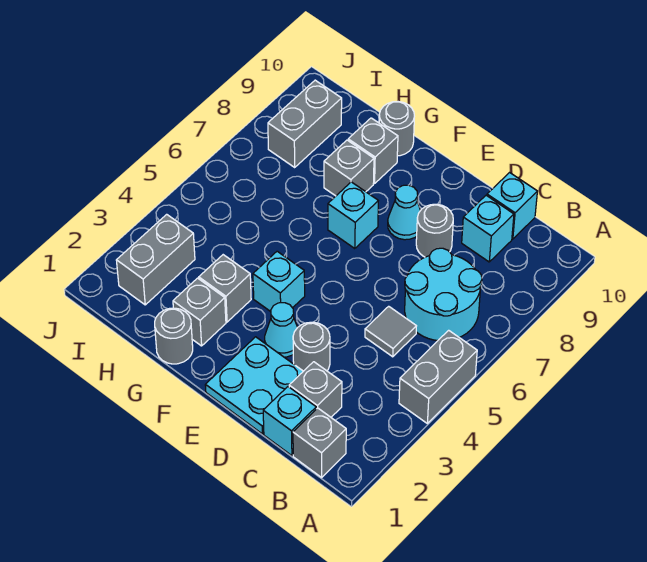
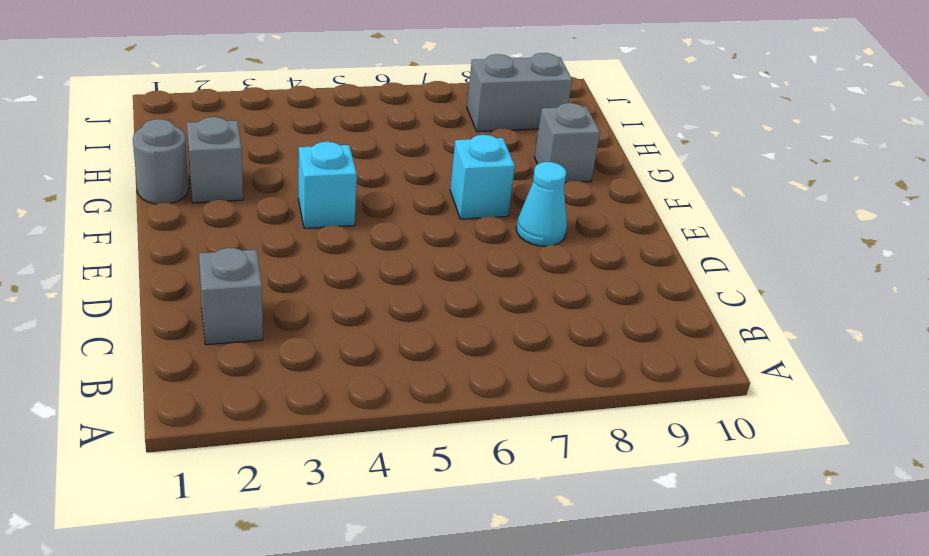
none -> grey brick A4:A5 level 1
none -> grey brick B1 level 1
none -> cyan round brick B6:C7 level 1

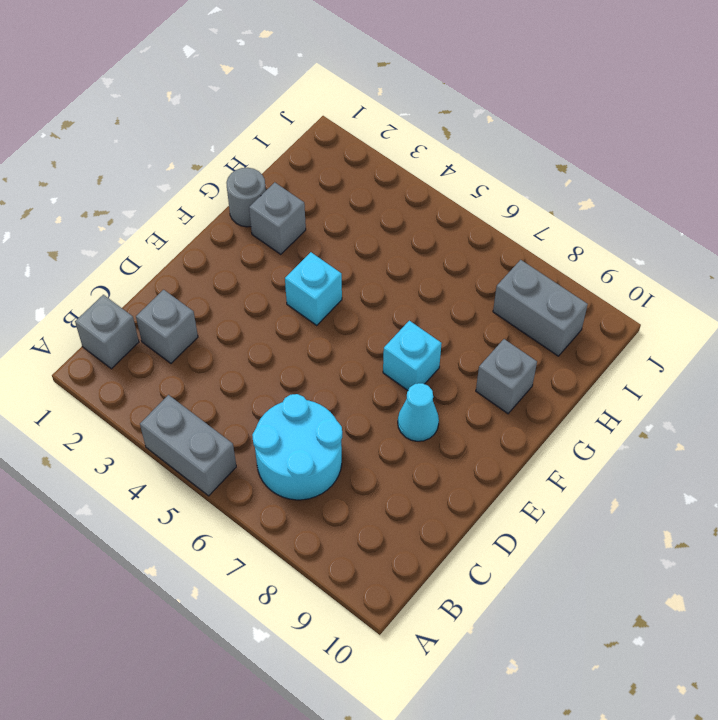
none -> cyan brick C1 level 1
none -> grey tile C5 level 1
none -> cyan brick C9 level 1

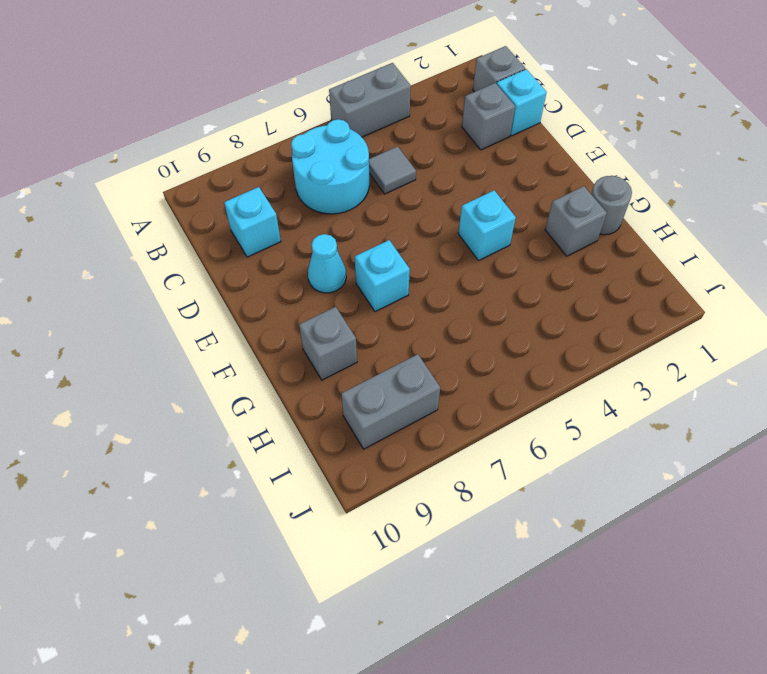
none -> cyan brick C10 level 1
none -> cyan plate D1:E2 level 1
none -> grey round brick D3 level 1

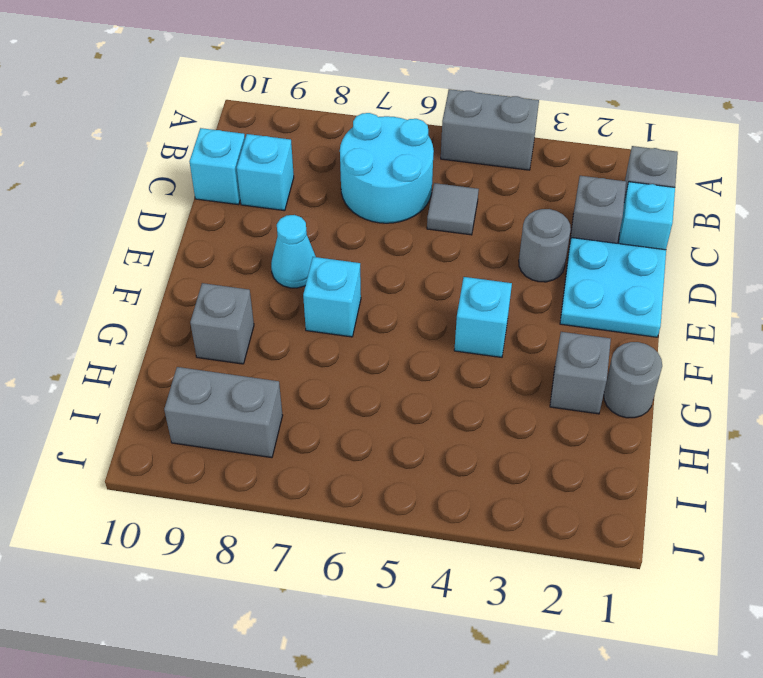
none -> grey round brick D8 level 1
none -> cyan cone E3 level 1
none -> grey brick G3 level 1

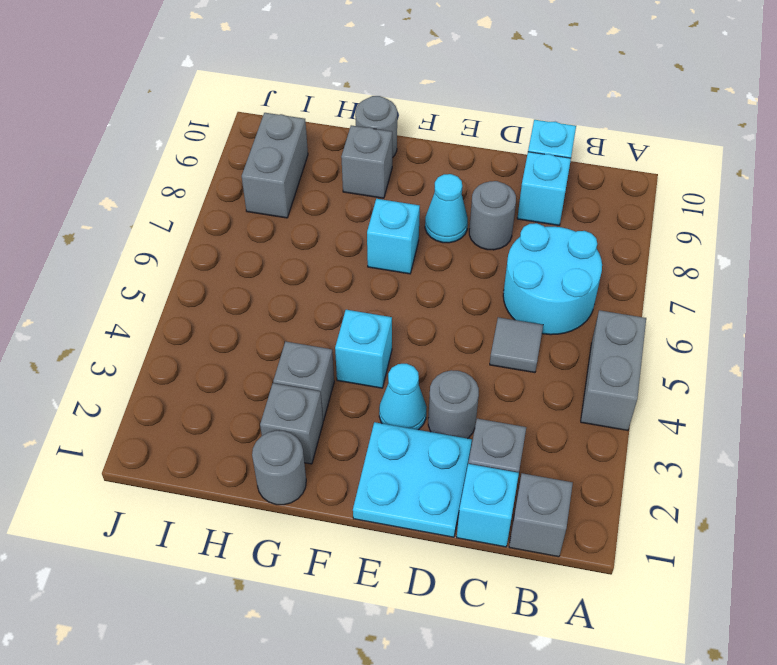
none -> grey brick G8 level 1
none -> grey brick I2:I3 level 1

